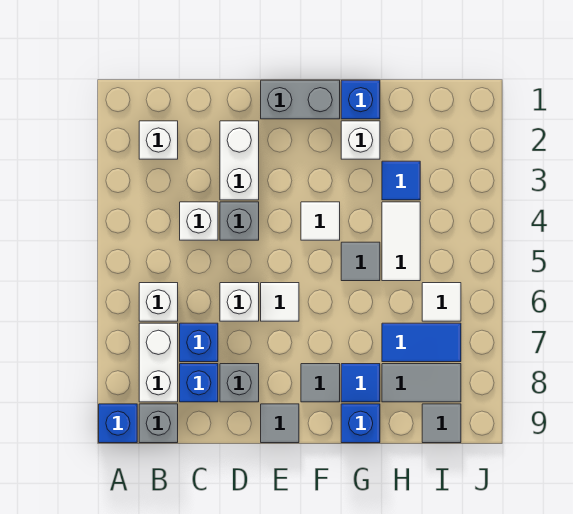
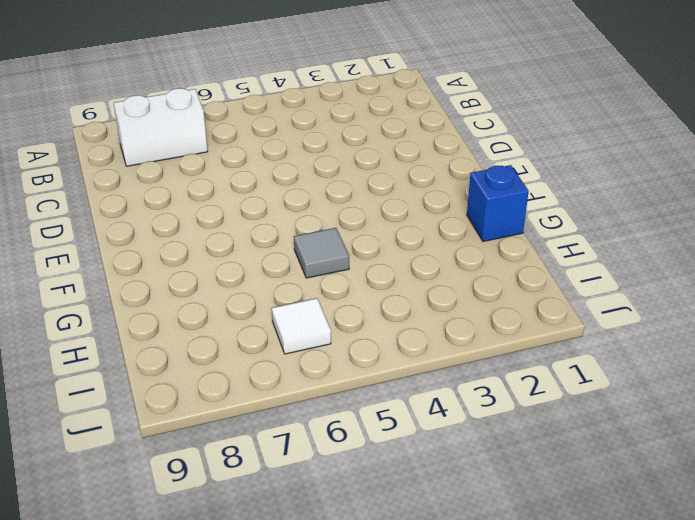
none -> blue brick A9 level 1
none -> white brick B2 level 1
none -> white brick B6 level 1

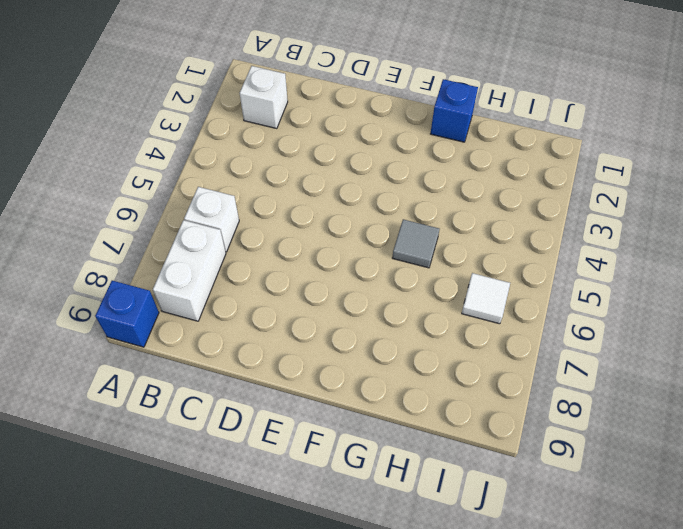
none -> grey brick B9 level 1
none -> white brick C4 level 1
none -> blue brick C7 level 1

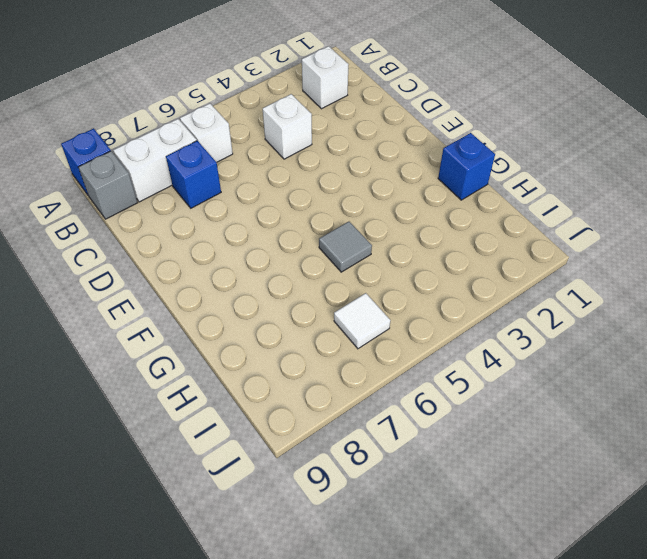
none -> blue brick C8 level 1
none -> white brick D2:D3 level 1
none -> grey brick D4 level 1

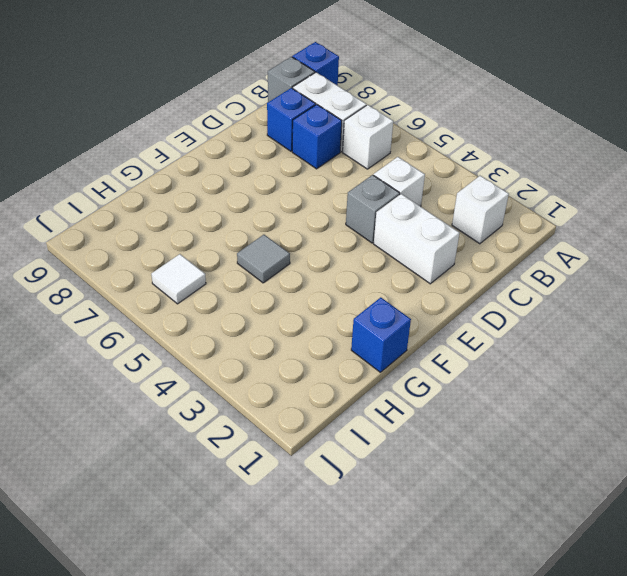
none -> white brick D6 level 1
none -> grey brick D8 level 1
none -> grey brick E1:F1 level 1

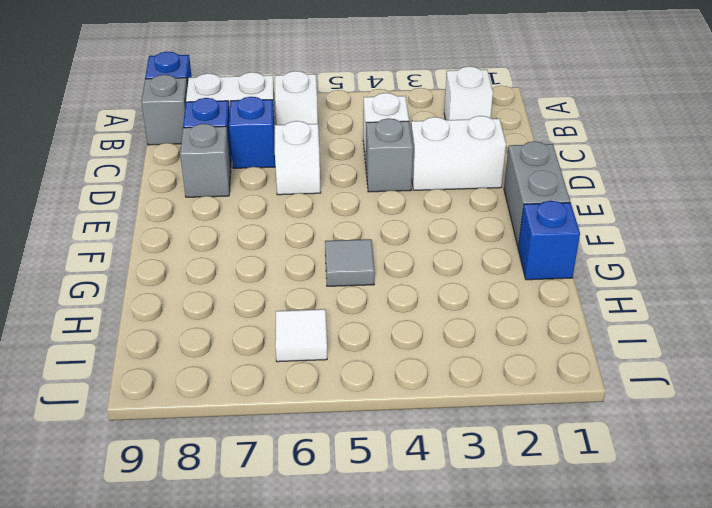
none -> white tile E6 level 1
none -> grey tile E9 level 1
none -> white tile F4 level 1

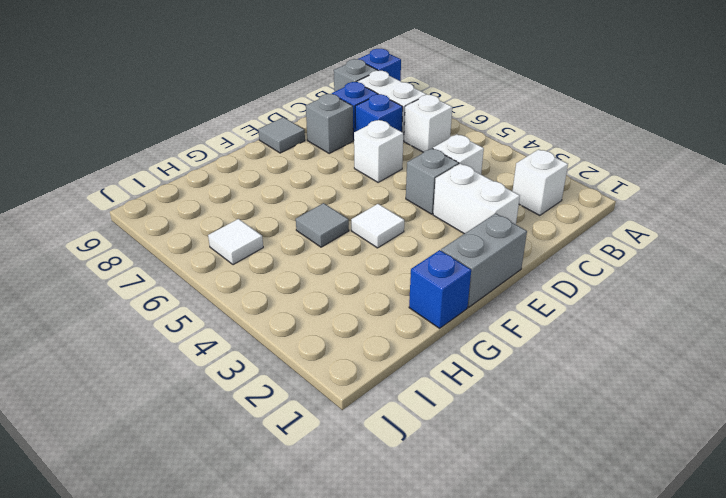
none -> white tile E6 level 1
none -> grey tile F8 level 1
none -> white brick G2 level 1

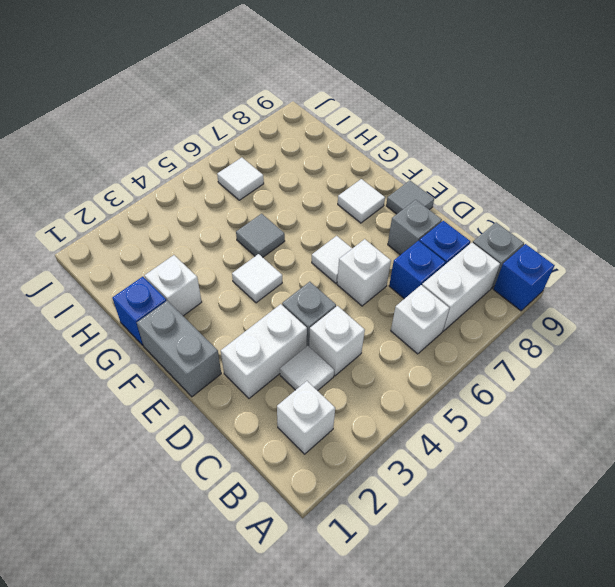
white tile C3 level 1 -> none
white tile F8 level 1 -> grey tile F8 level 1
none -> blue tile G8 level 1
none -> blue brick G9 level 1
none -> blue tile H3 level 1

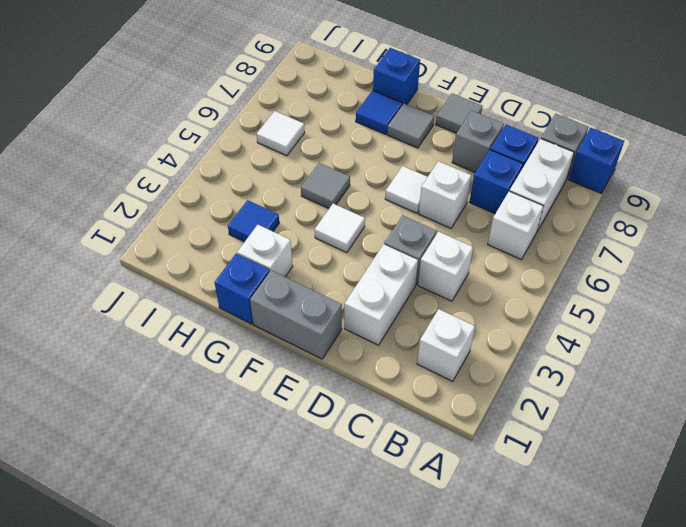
none -> white tile H4:H5 level 1
none -> blue tile H7:I7 level 1
none -> grey tile H8:I8 level 1

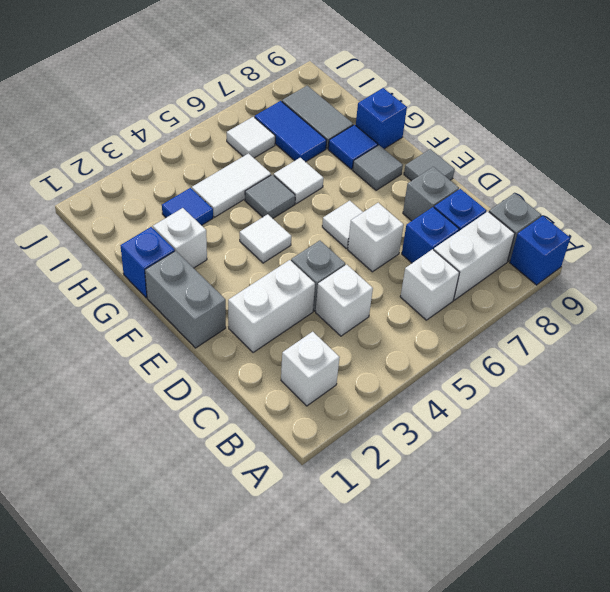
white tile G6 level 1 -> none
none -> grey tile I9 level 1

